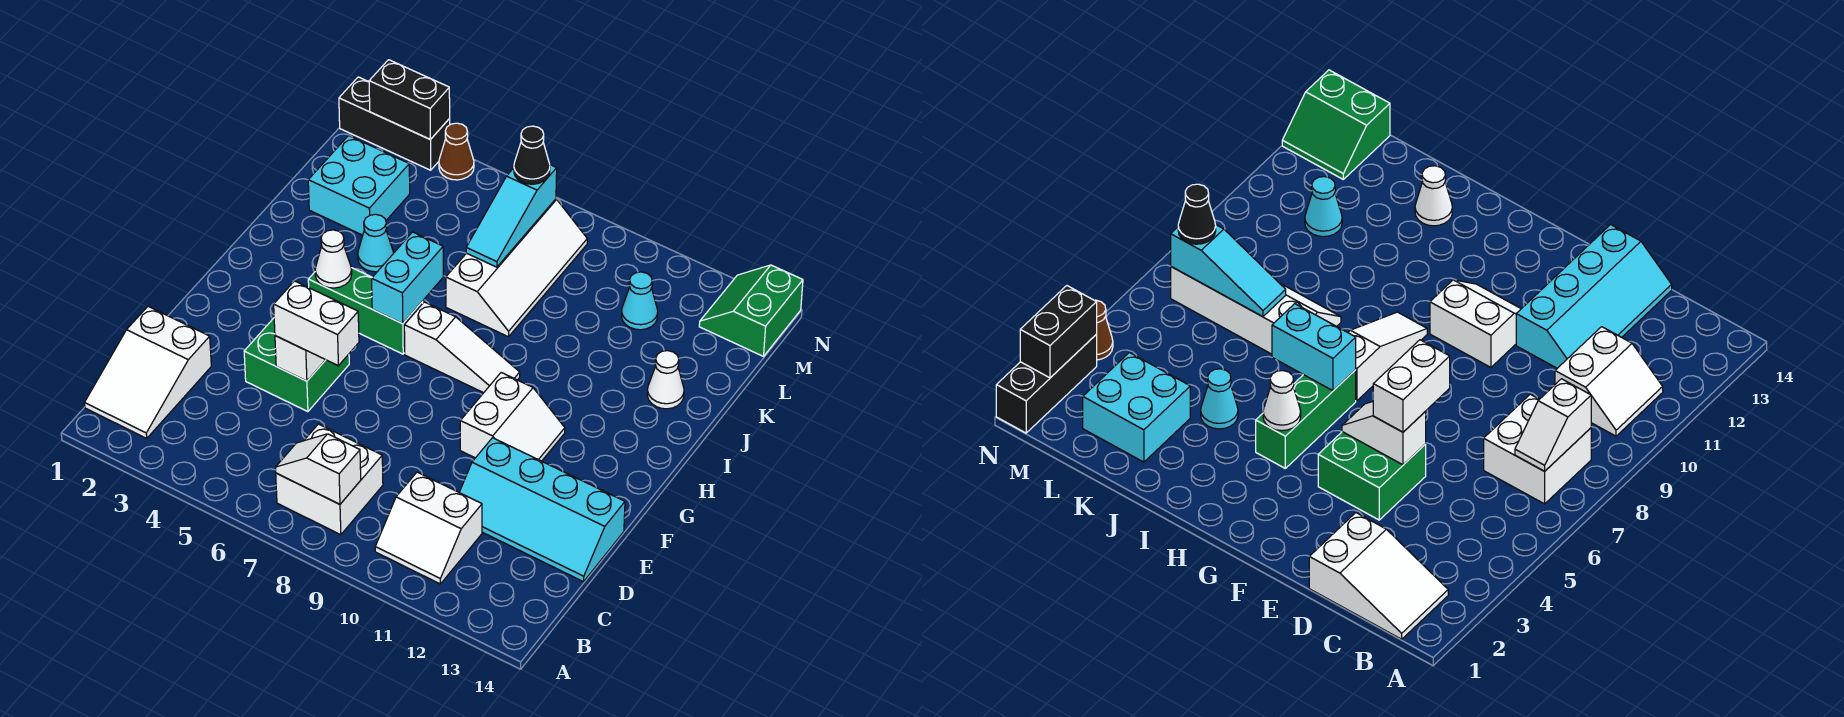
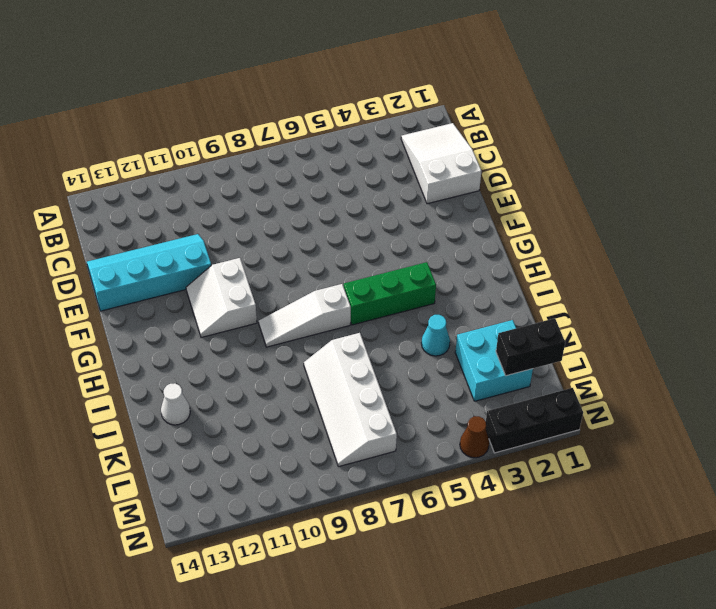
black brick L1:L2 level 2 -> black brick N2:N3 level 2
none -> white brick B7:C8 level 1
none -> white slope B10:C11 level 1 top C
none -> green brick E4:F5 level 1

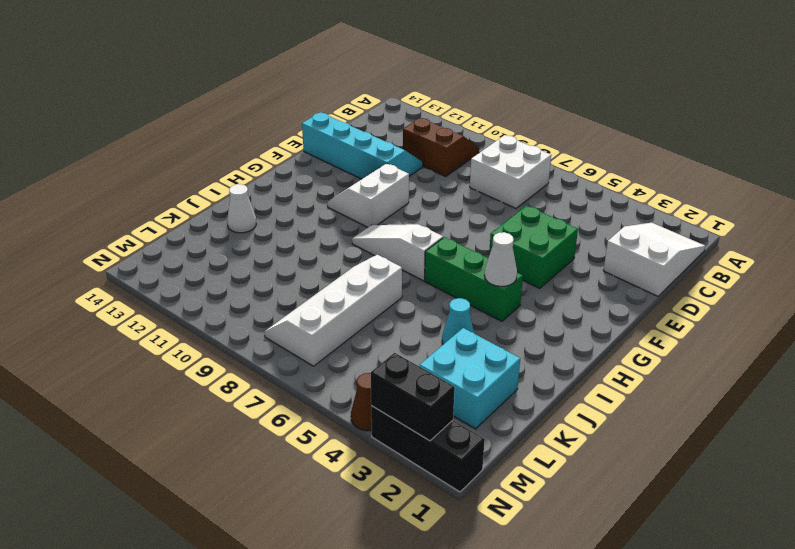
brown slope B10:C11 level 1 top C -> white slope B10:C11 level 1 top C
none -> cyan cone L11 level 1
none -> green slope M13:N14 level 1 top 14
none -> white slope B7:B8 level 2 top 8

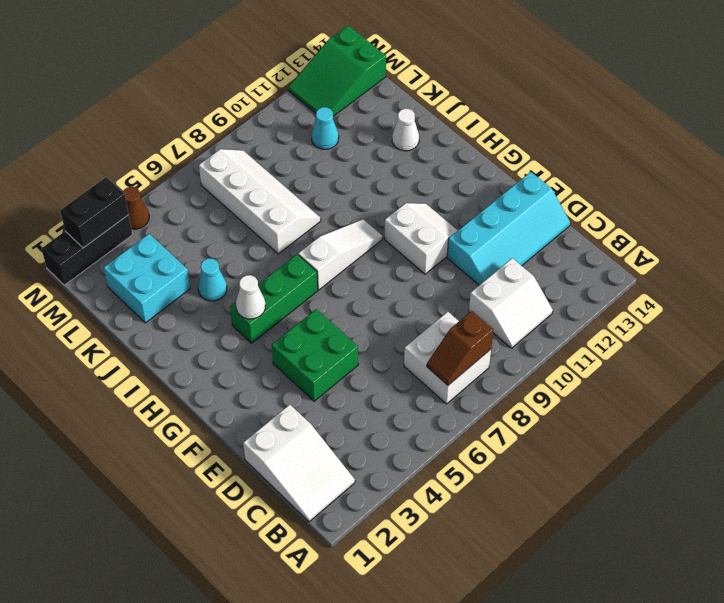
brown slope B7:B8 level 2 top 8 -> white slope B7:B8 level 2 top 8
green slope M12:N14 level 1 top 14 -> green slope M13:N14 level 1 top 14
none -> white slope E5:F5 level 2 top E
none -> cyan brick H6:I6 level 2
none -> cyan slope K7:M7 level 2 top M

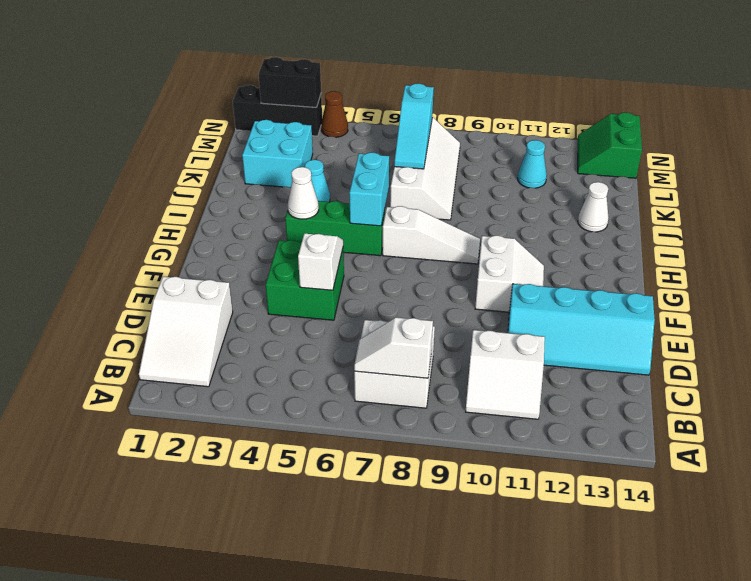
none -> white brick E5:E6 level 3
none -> black cone M7 level 3

